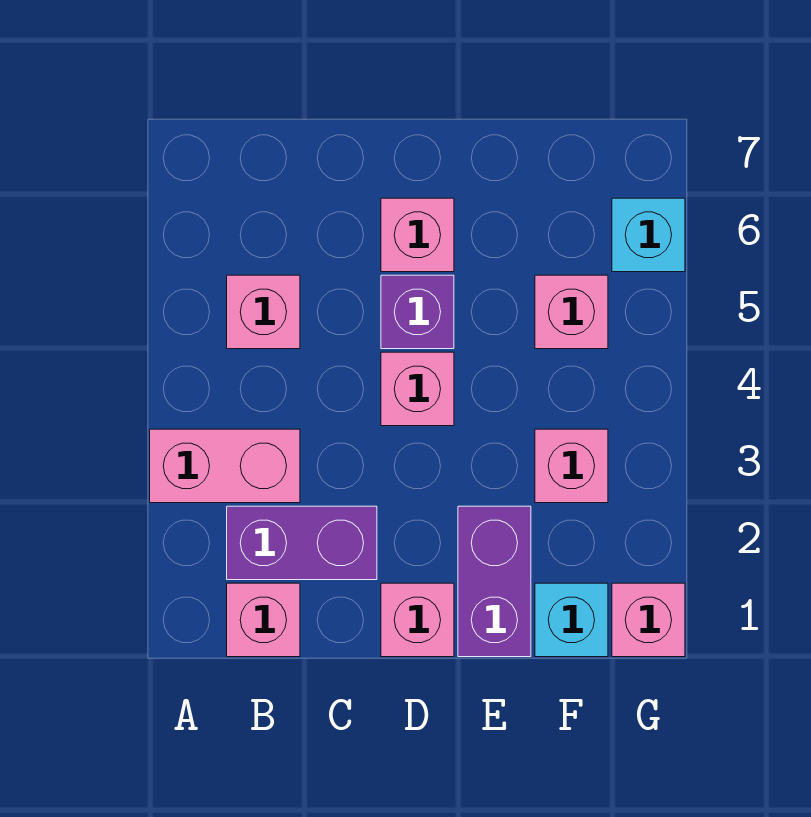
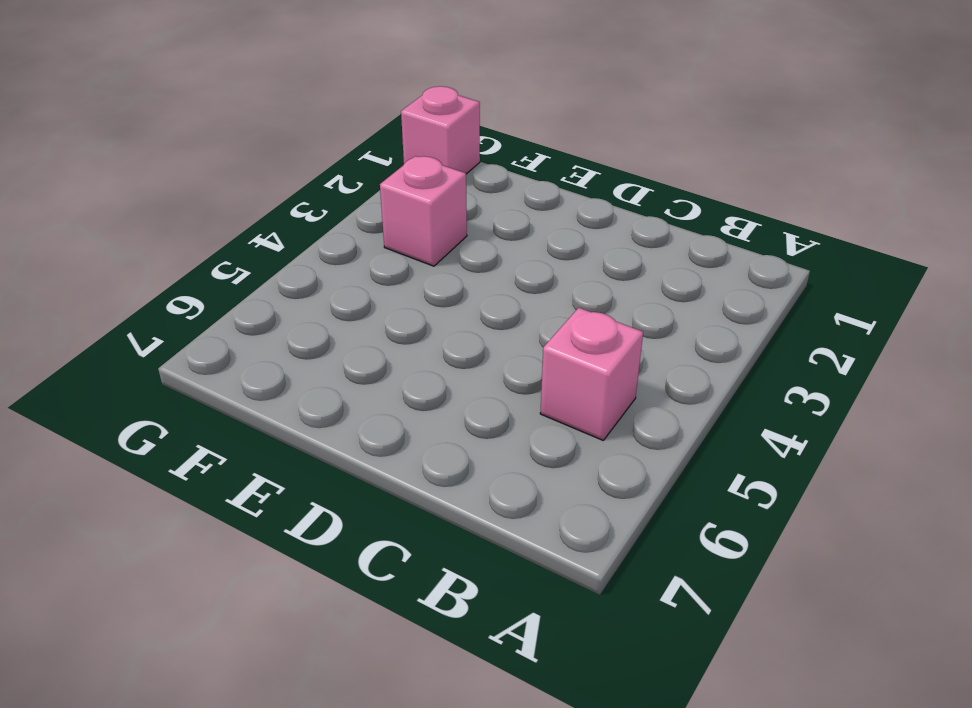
none -> pink brick A3:B3 level 1
none -> pink brick B1 level 1
none -> purple brick B2:C2 level 1

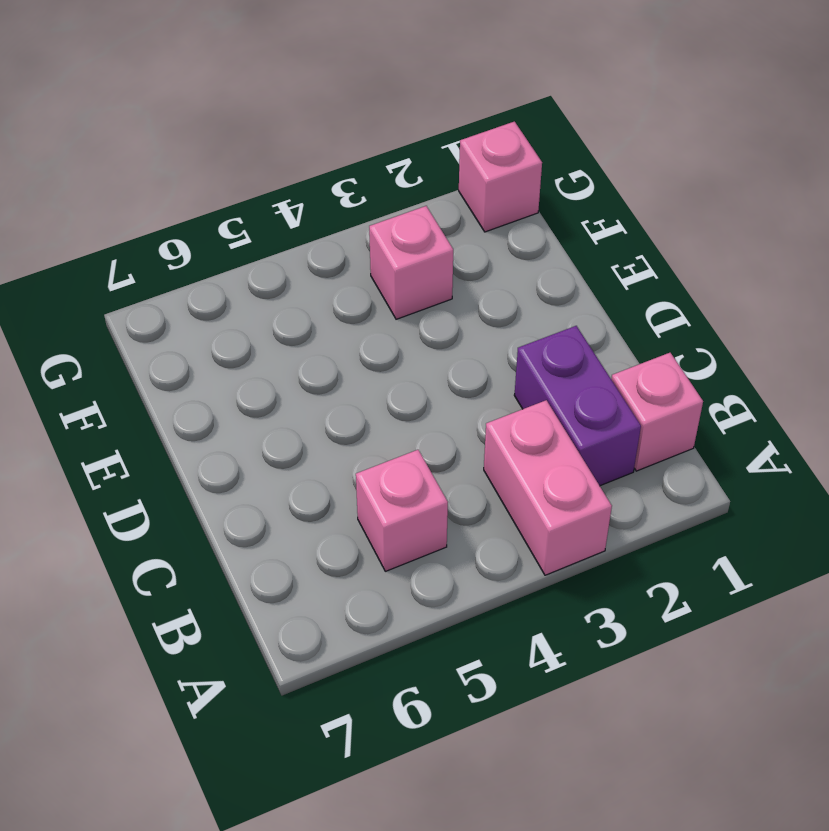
none -> pink brick D1 level 1
none -> pink brick D4 level 1
none -> purple brick D5 level 1

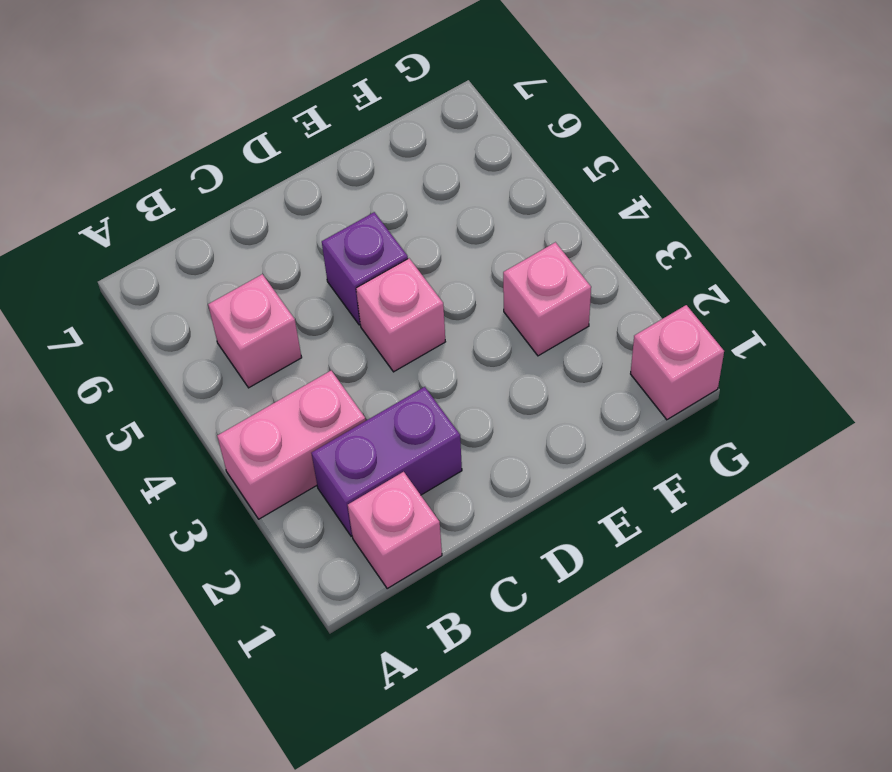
none -> pink brick D1 level 1
none -> pink brick D6 level 1
none -> purple brick E1:E2 level 1

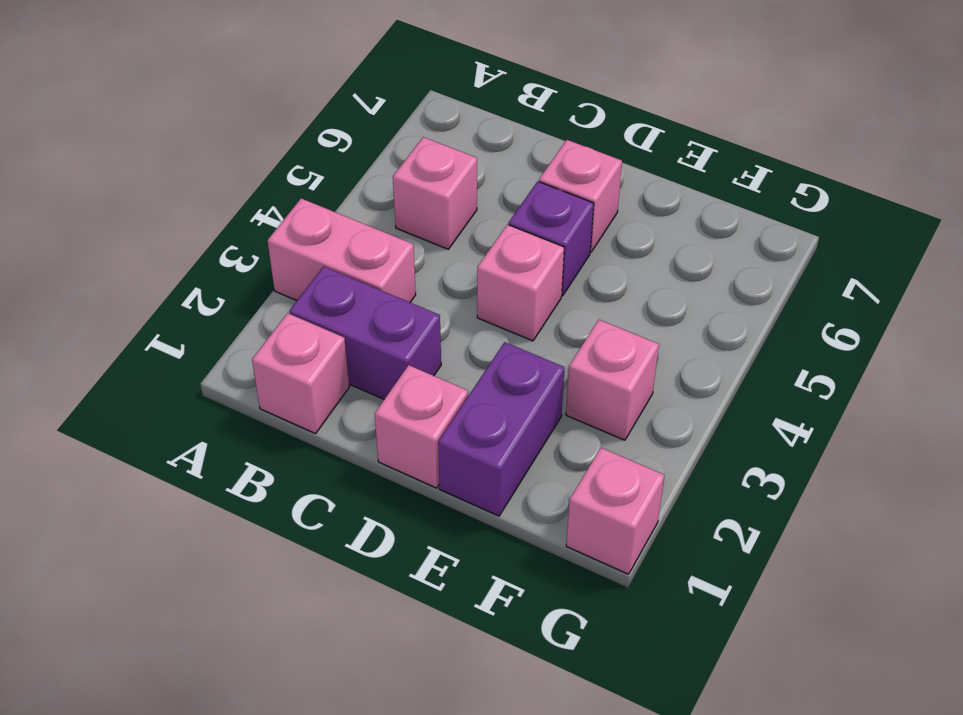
none -> cyan brick F1 level 1
none -> pink brick F5 level 1
none -> cyan brick G6 level 1

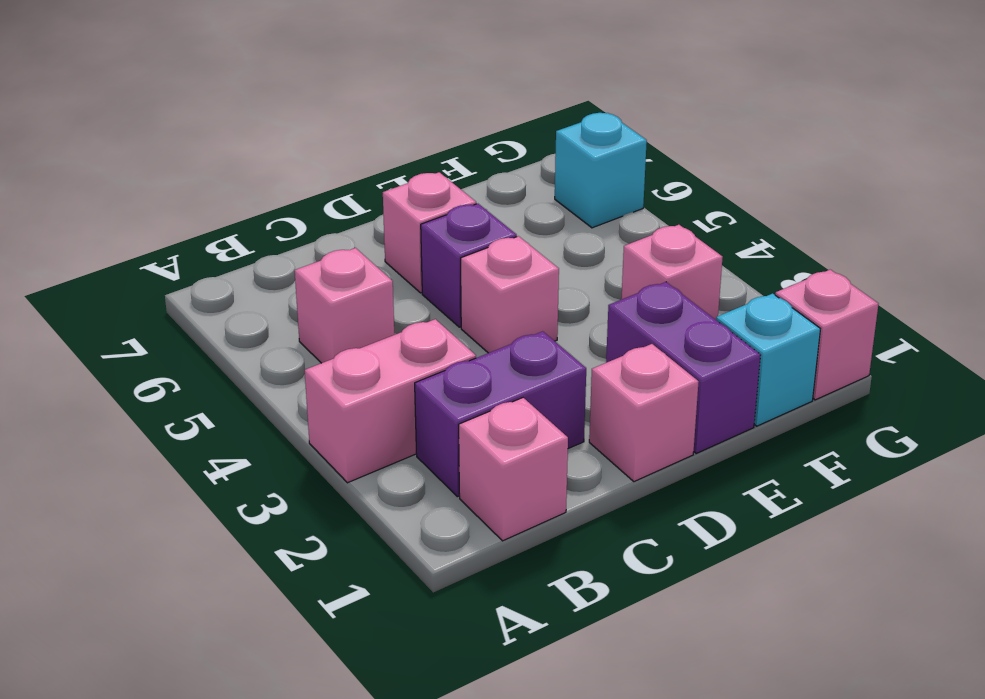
none -> pink brick F5 level 1

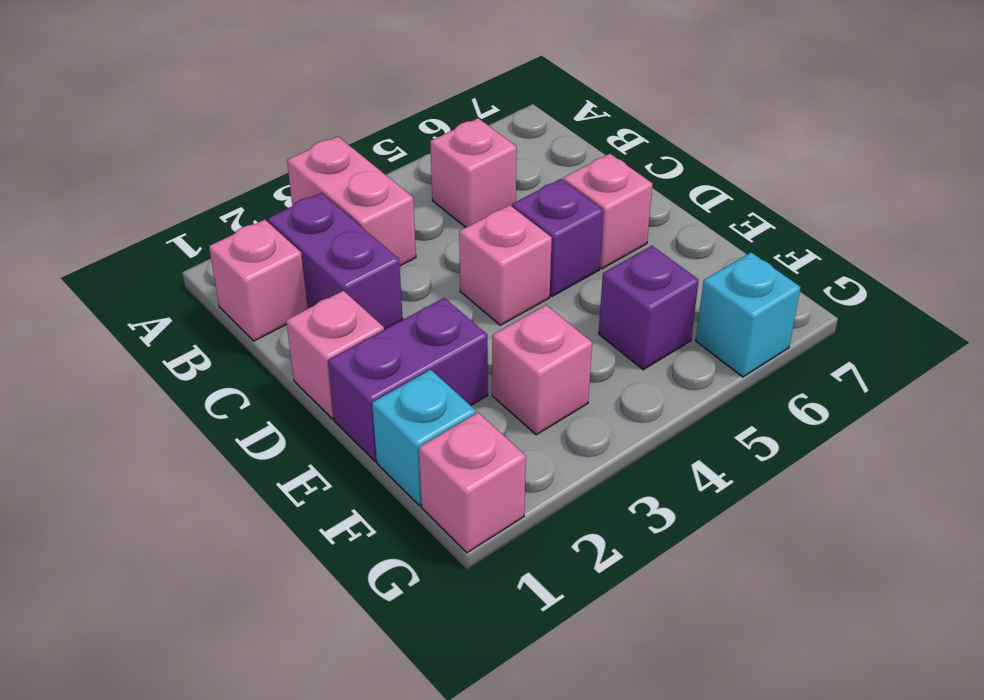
purple brick F5 level 1 -> pink brick F5 level 1

